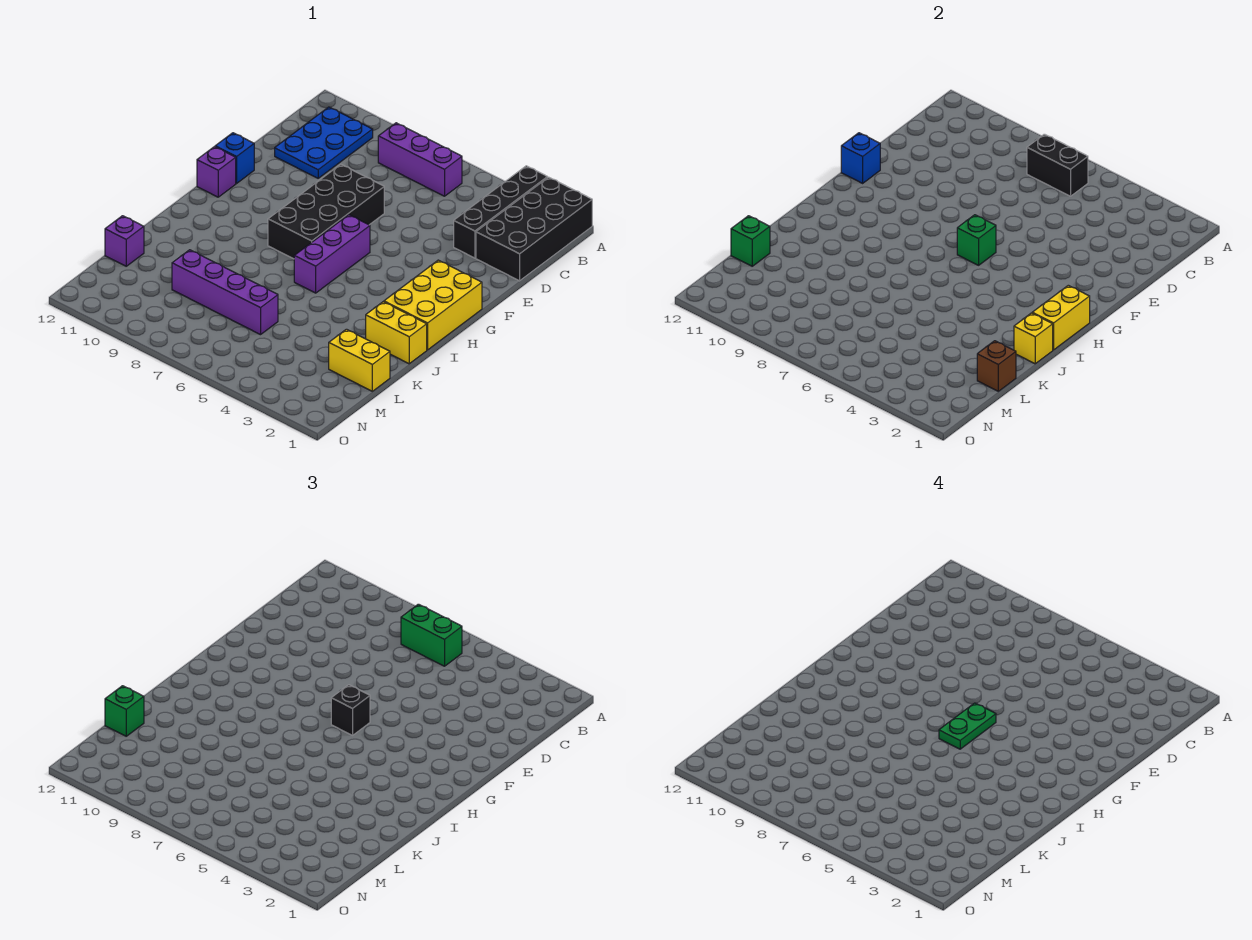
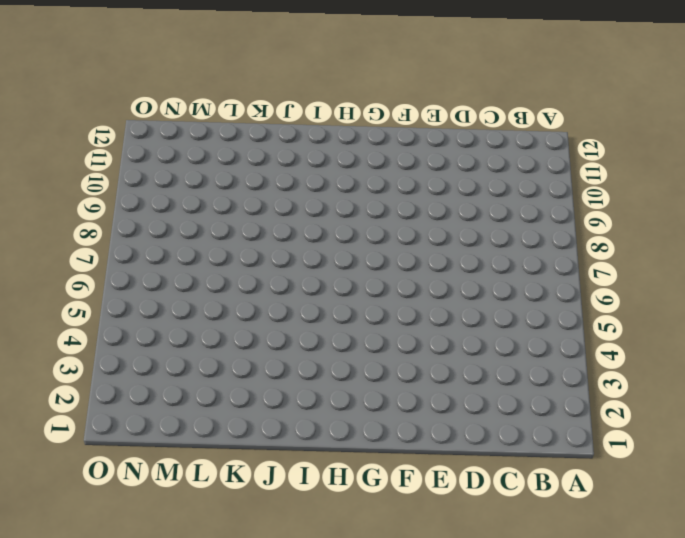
none -> black brick A1:D2 level 1
none -> black brick A3:D3 level 1
none -> purple brick B6:B8 level 1

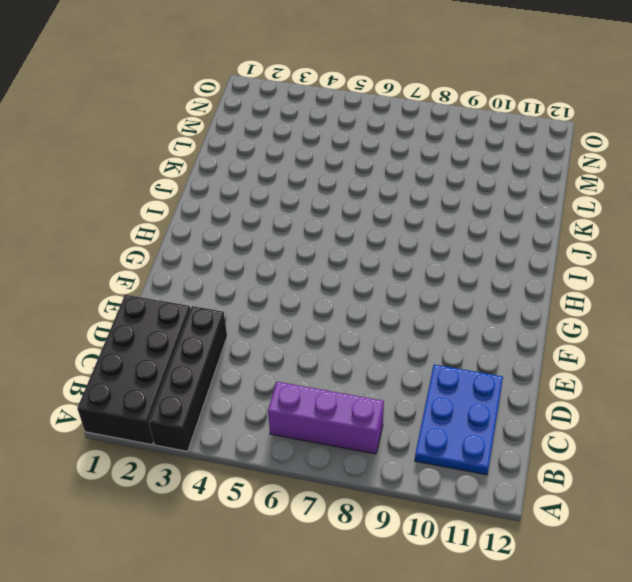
none -> black brick E7:H8 level 1
none -> blue brick F12 level 1
none -> yellow brick G1:I2 level 1

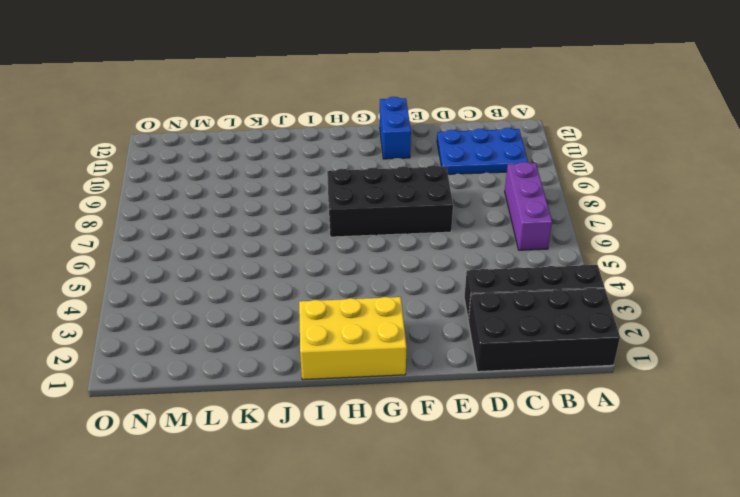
blue brick F11:F12 level 1 -> blue brick F12 level 1
none -> purple brick G6:I6 level 1
none -> purple brick G12 level 1
none -> yellow brick J1:J2 level 1

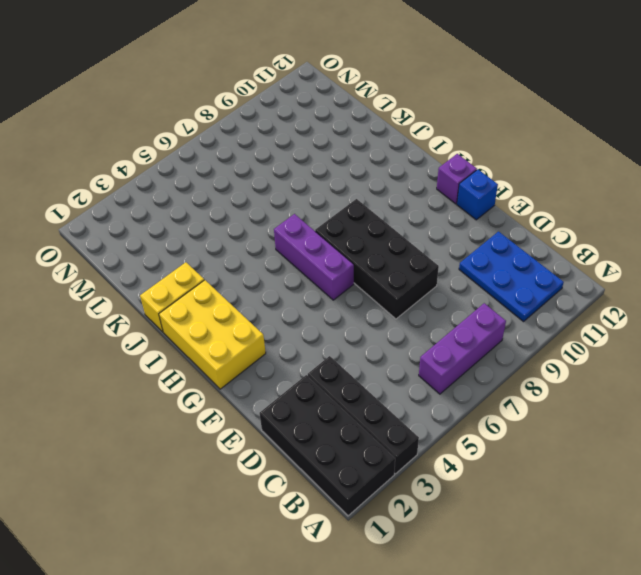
none -> yellow brick L1:L2 level 1
none -> purple brick L6:L9 level 1
none -> purple brick L12 level 1

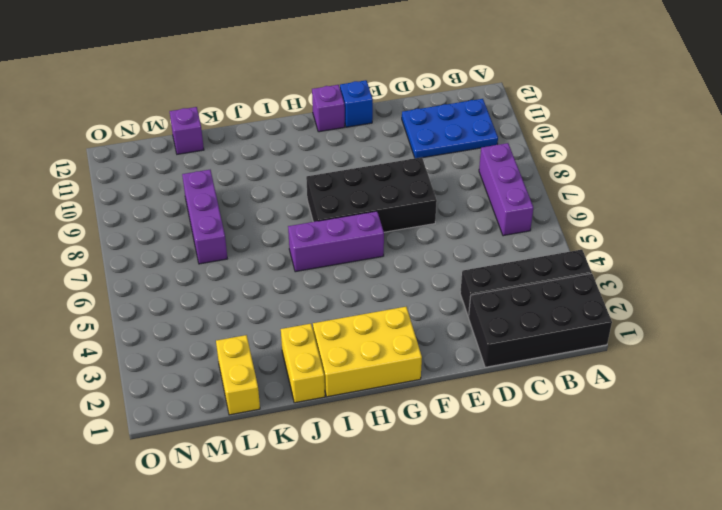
purple brick L7:L9 level 1 -> purple brick L6:L9 level 1
none -> black brick B6:B7 level 2
none -> blue brick F12 level 2
none -> green brick G6 level 2

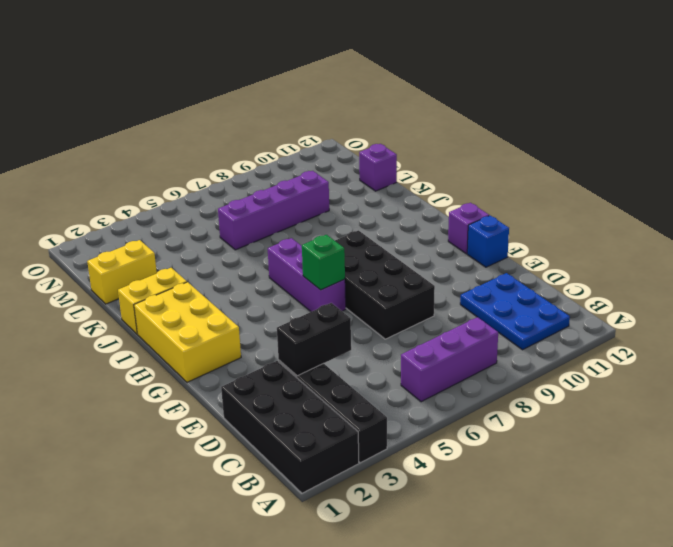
black brick D3:D4 level 2 -> black brick B6:B7 level 2
none -> blue brick F12 level 2
none -> yellow brick H1:I1 level 2
none -> yellow brick J1 level 2

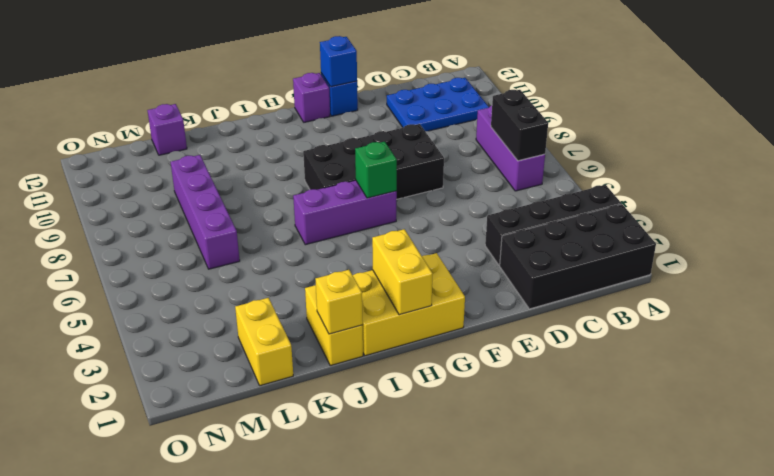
yellow brick H1:H2 level 2 -> yellow brick H1:I1 level 2
none -> brown brick L1 level 2
none -> green brick L12 level 2
none -> green brick B6:B7 level 3

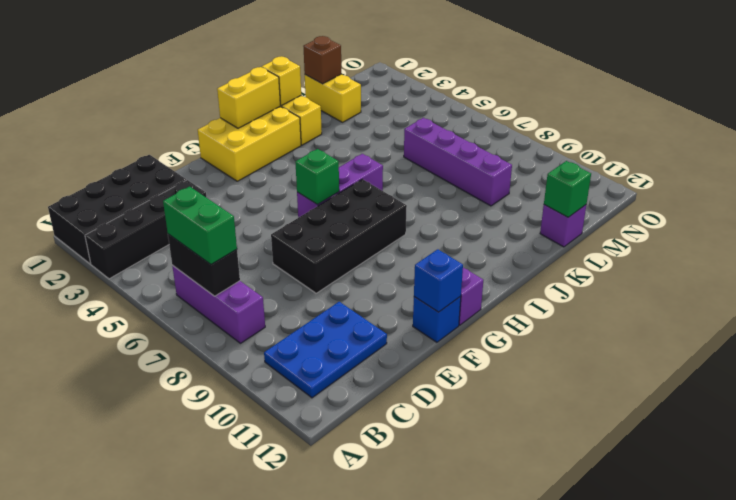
none -> black brick G6 level 3
none -> green brick L12 level 3
none -> green plate G6:H6 level 4

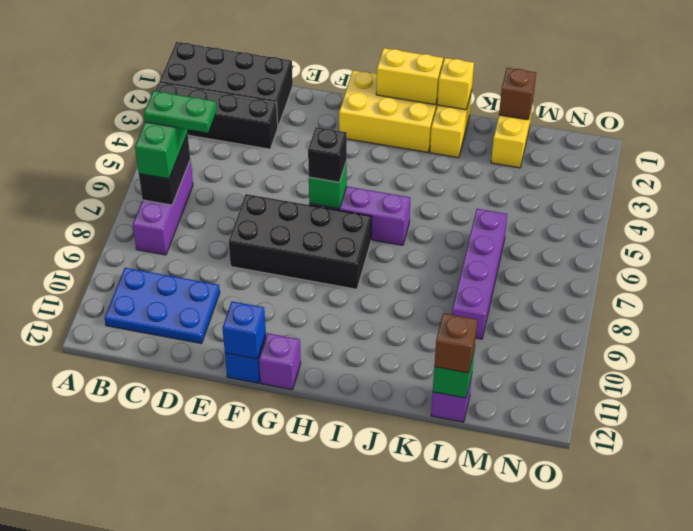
green plate B6:C6 level 4 -> green plate G6:H6 level 4
brown brick L12 level 3 -> green brick L12 level 3

